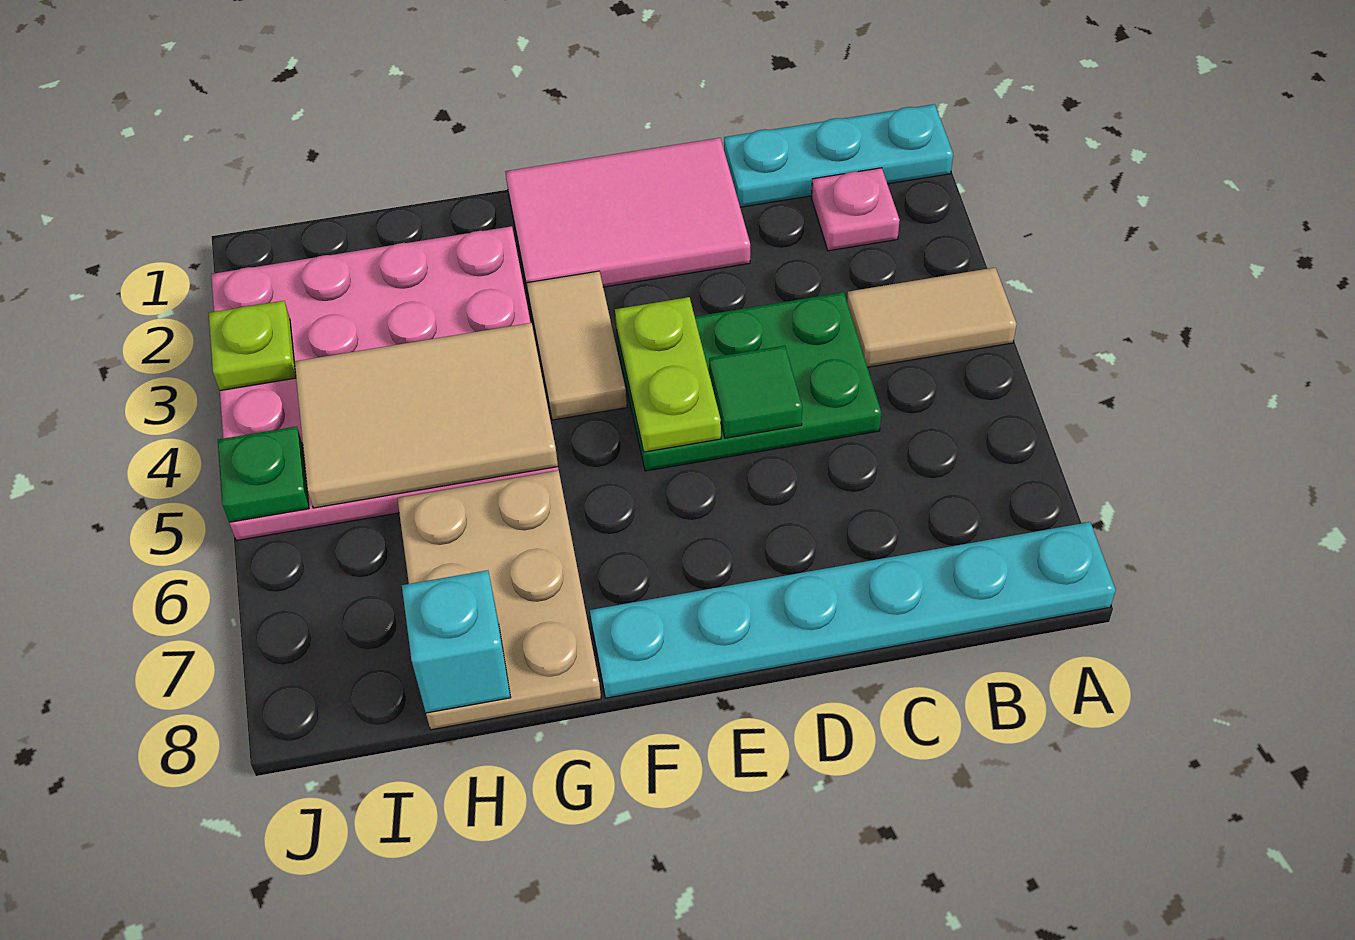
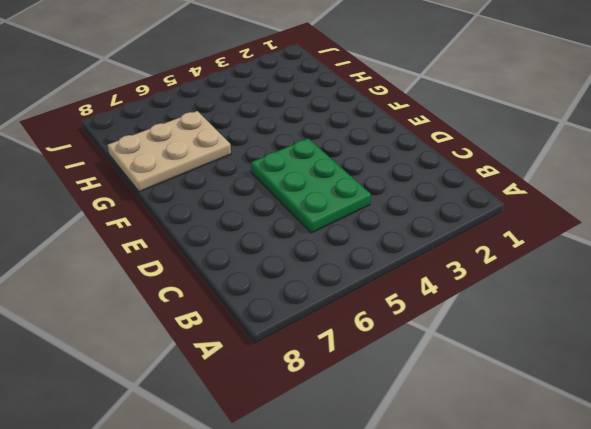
none -> cyan plate A1:C1 level 1
none -> tan tile A4:B4 level 1
none -> cyan plate A8:F8 level 1

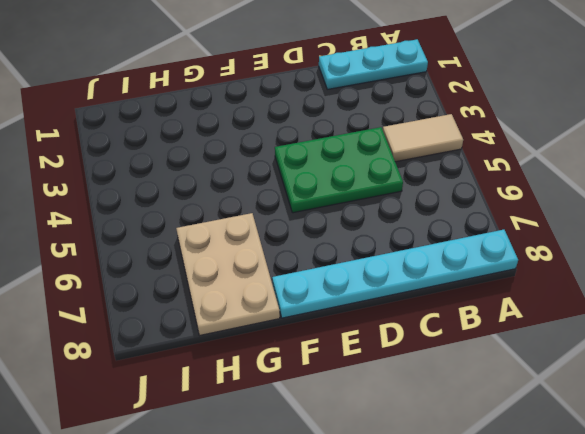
none -> pink plate B2 level 1
none -> pink tile D1:F2 level 1
none -> tan tile F3:F4 level 1

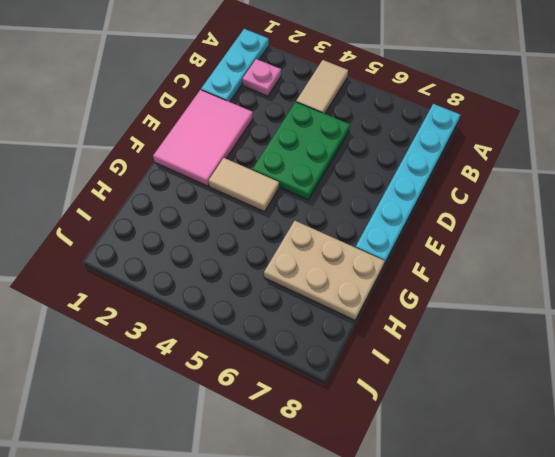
none -> pink plate G2:J5 level 1
none -> green tile D5 level 2
none -> lime plate E4:E5 level 2

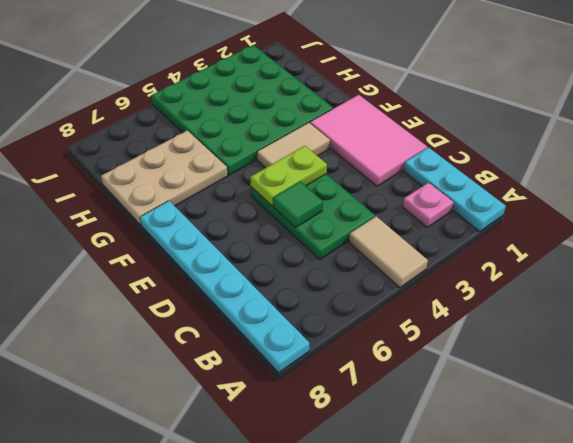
green plate G2:J5 level 1 -> pink plate G2:J5 level 1
none -> tan tile G4:I5 level 2
none -> cyan brick H8 level 2
none -> lime plate J3 level 2

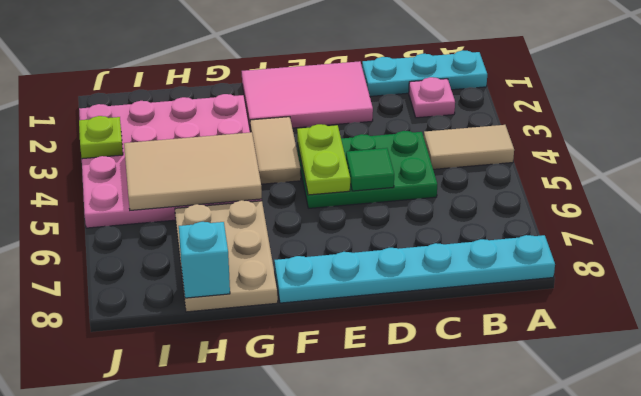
none -> green plate J5 level 2

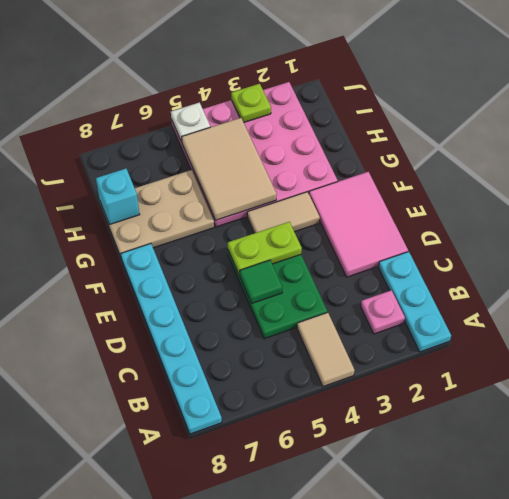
white plate J5 level 2 -> green plate J5 level 2

